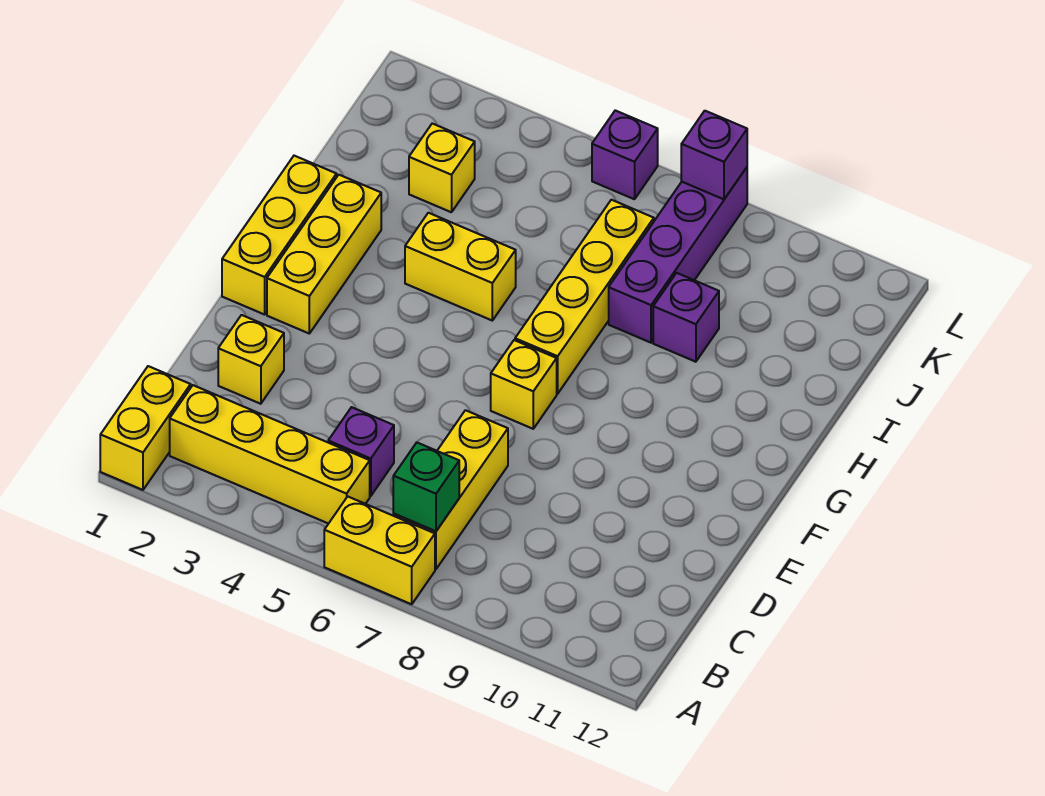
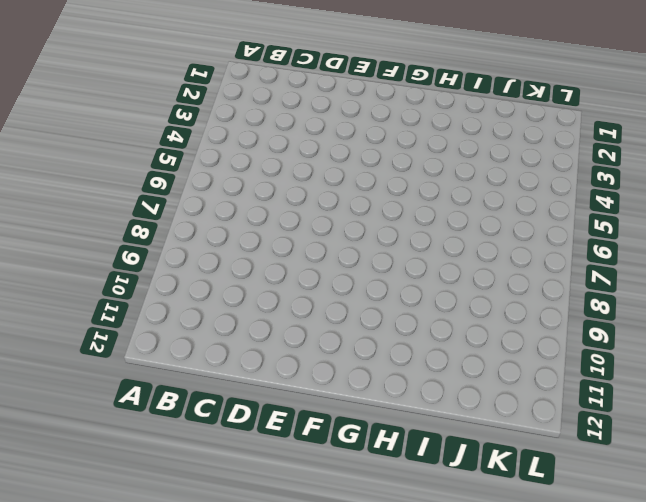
none -> yellow brick A1:B1 level 1
none -> yellow brick A6:A7 level 1
none -> yellow brick B2:B5 level 1

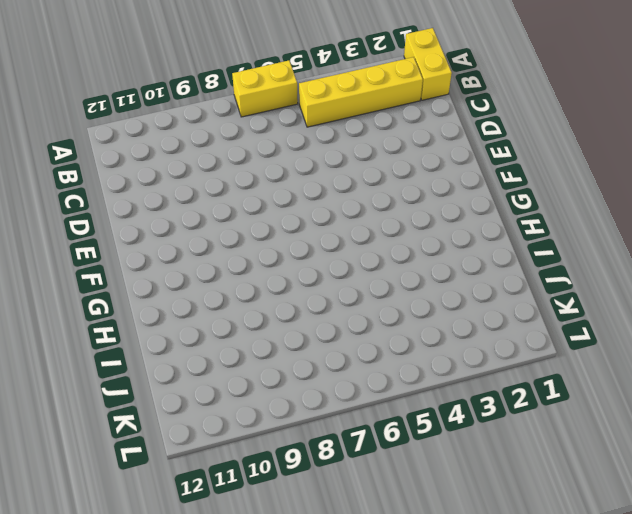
none -> yellow brick B7:D7 level 1
none -> purple brick C5 level 1
none -> yellow brick D2 level 1

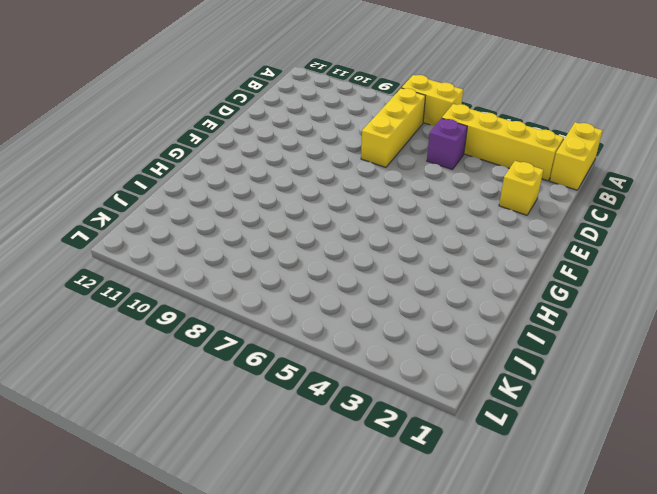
none -> yellow brick F1:H1 level 1
none -> yellow brick F2:H2 level 1
none -> yellow brick F7 level 1

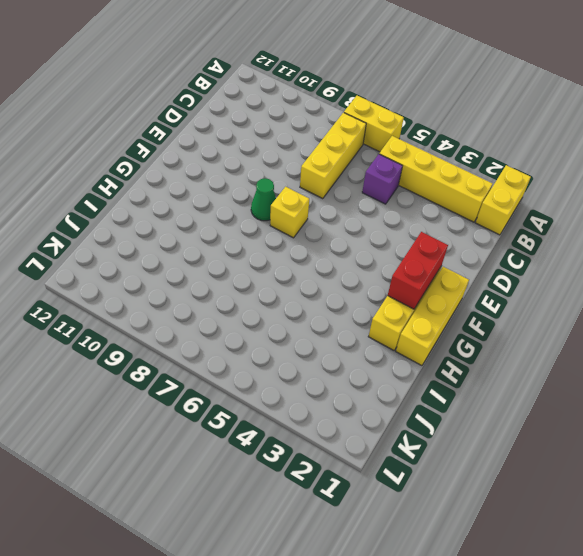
red brick F2:G2 level 2 -> none
green cone F8 level 1 -> none
none -> yellow brick D2 level 1
none -> yellow brick G7:J7 level 1
none -> yellow brick H4:H5 level 1

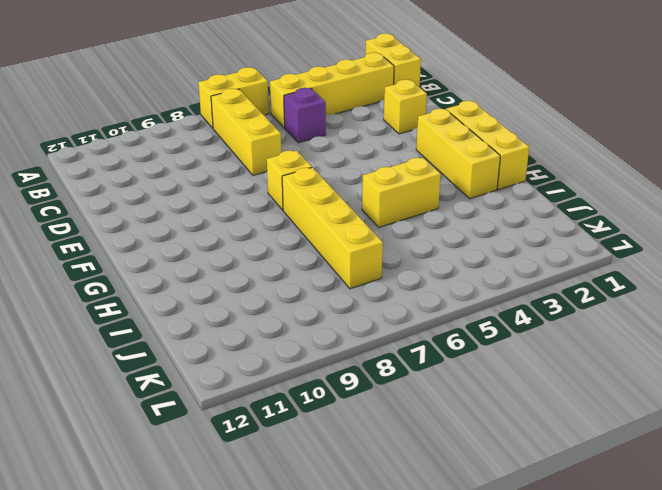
none -> purple brick I8:L8 level 1
none -> purple brick I9 level 1
none -> yellow brick J3 level 1

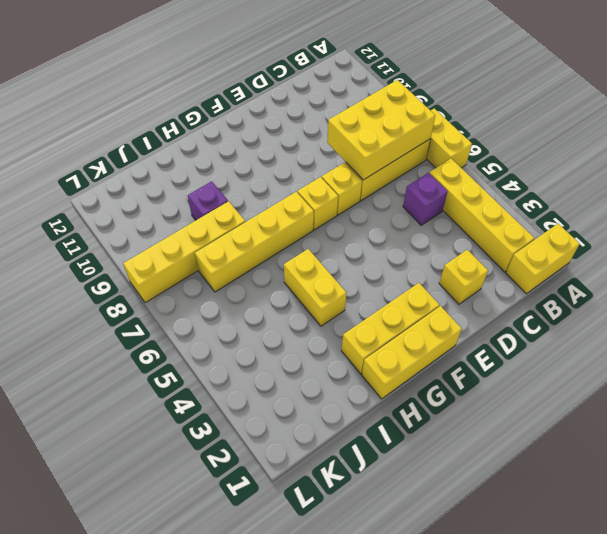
yellow brick B7:D8 level 2 -> green brick B7 level 2
yellow brick E7 level 1 -> yellow brick J3 level 1
yellow brick I8:L8 level 1 -> purple brick I8:L8 level 1
none -> purple brick L6 level 1
none -> purple brick L8 level 2

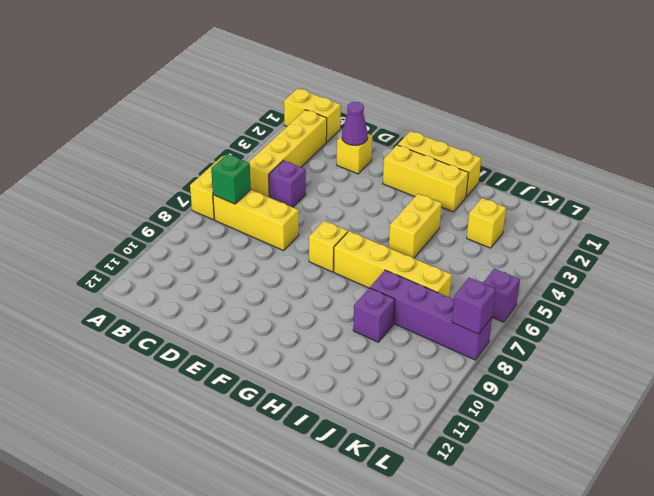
purple cone D2 level 2 -> none

